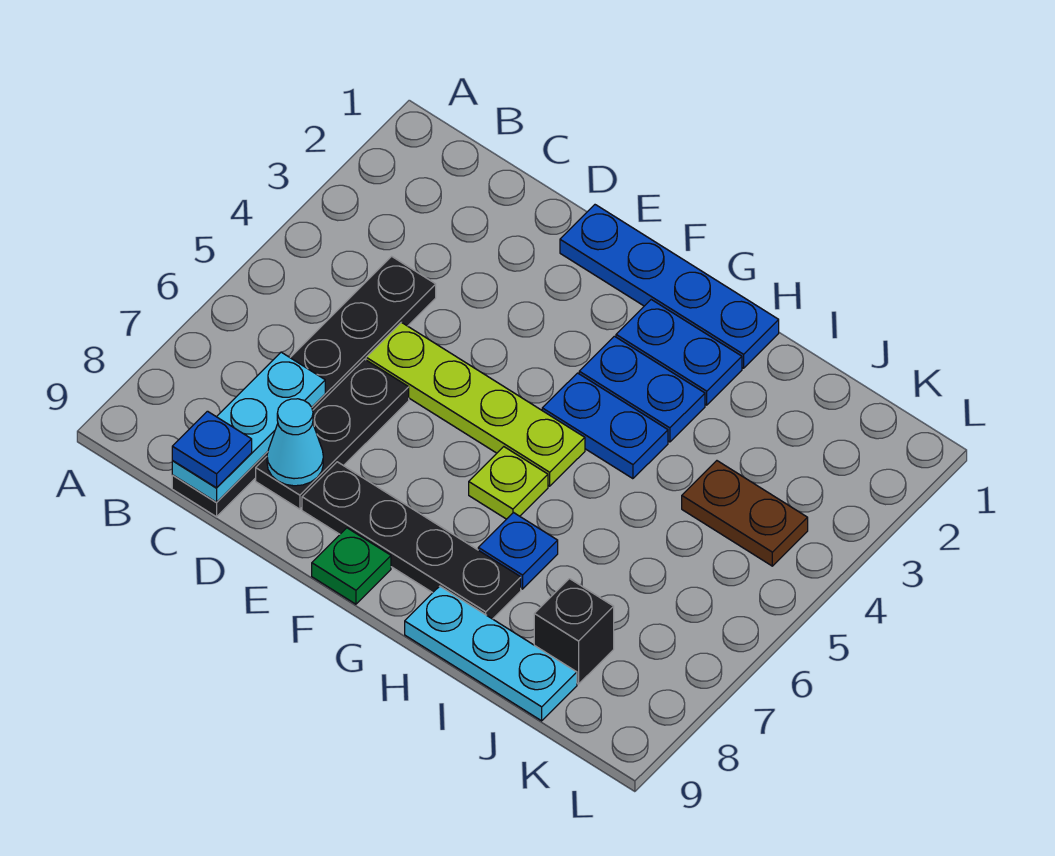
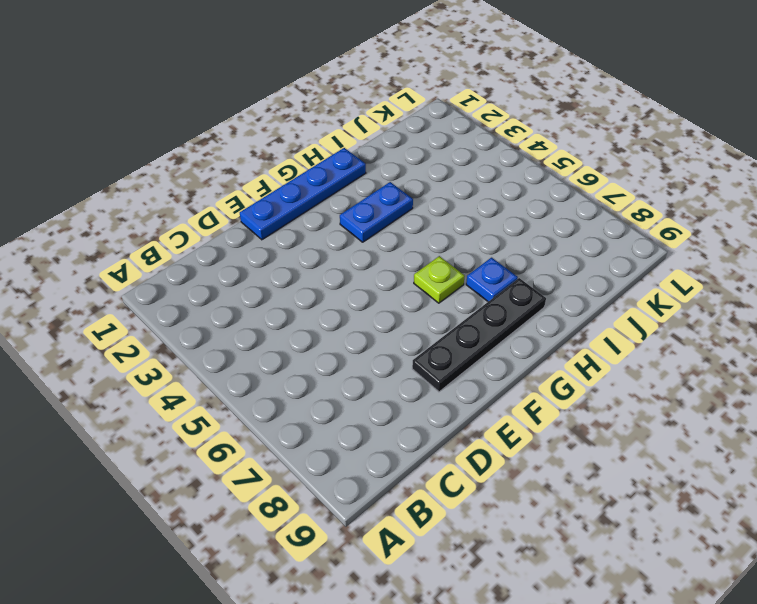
none -> black plate C4:C9 level 1
none -> lime plate D5:G5 level 1
none -> black plate D6:D8 level 1

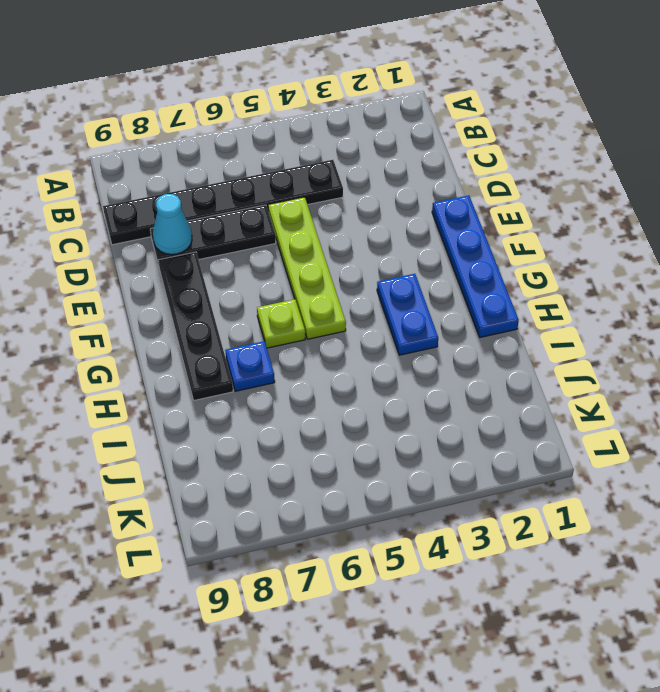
none -> green plate F9 level 1
none -> blue plate G2:H2 level 1
none -> blue plate G4:H4 level 1

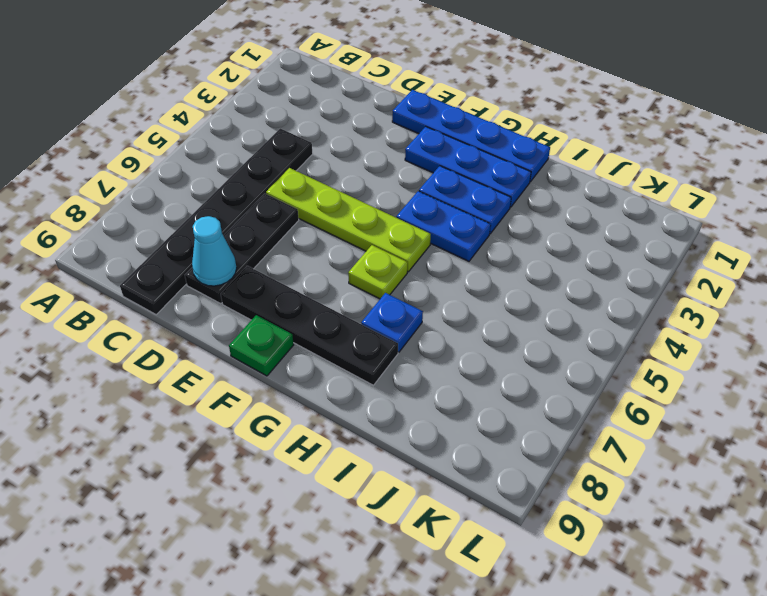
blue plate F2:H2 level 1 -> blue plate G2:H2 level 1
none -> cyan plate H9:J9 level 1
none -> brown plate J4:K4 level 1
none -> black brick J8 level 1

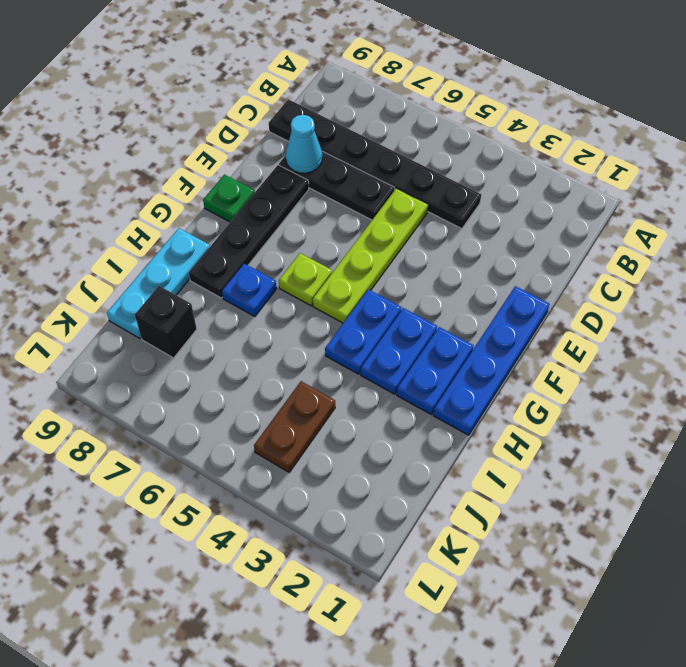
none -> cyan plate C7:C9 level 2
none -> blue plate C9 level 3

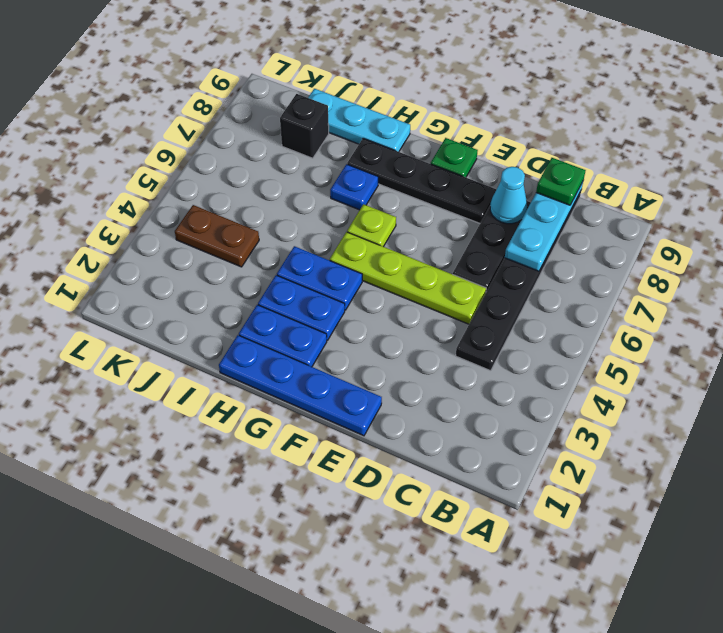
green plate C9 level 3 -> blue plate C9 level 3

